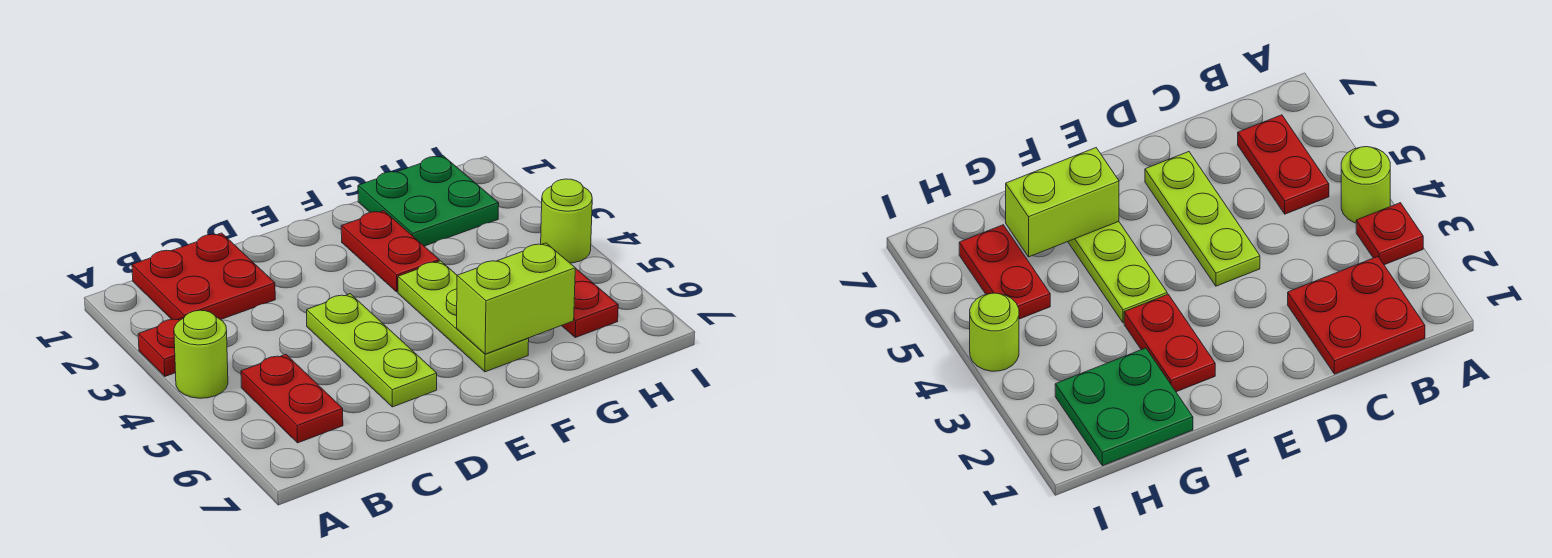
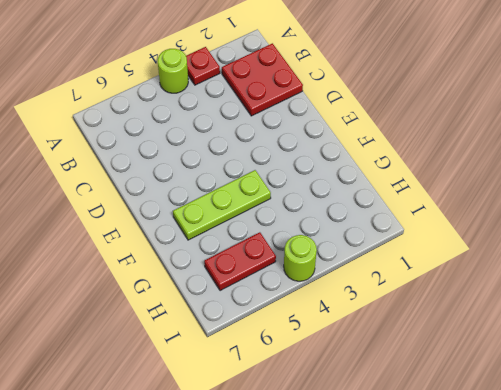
none -> red plate B5:B6 level 1
none -> lime plate D4:D6 level 1

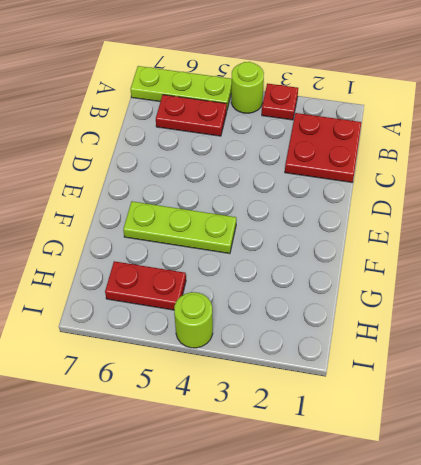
lime plate A5:A7 level 1 -> lime plate D4:D6 level 1
none -> red plate F2:F3 level 1
none -> green plate G1:H2 level 1

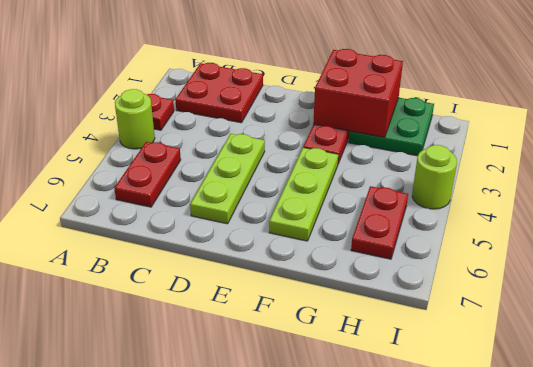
red brick F1:G2 level 2 -> none
none -> lime brick F6:G6 level 2

